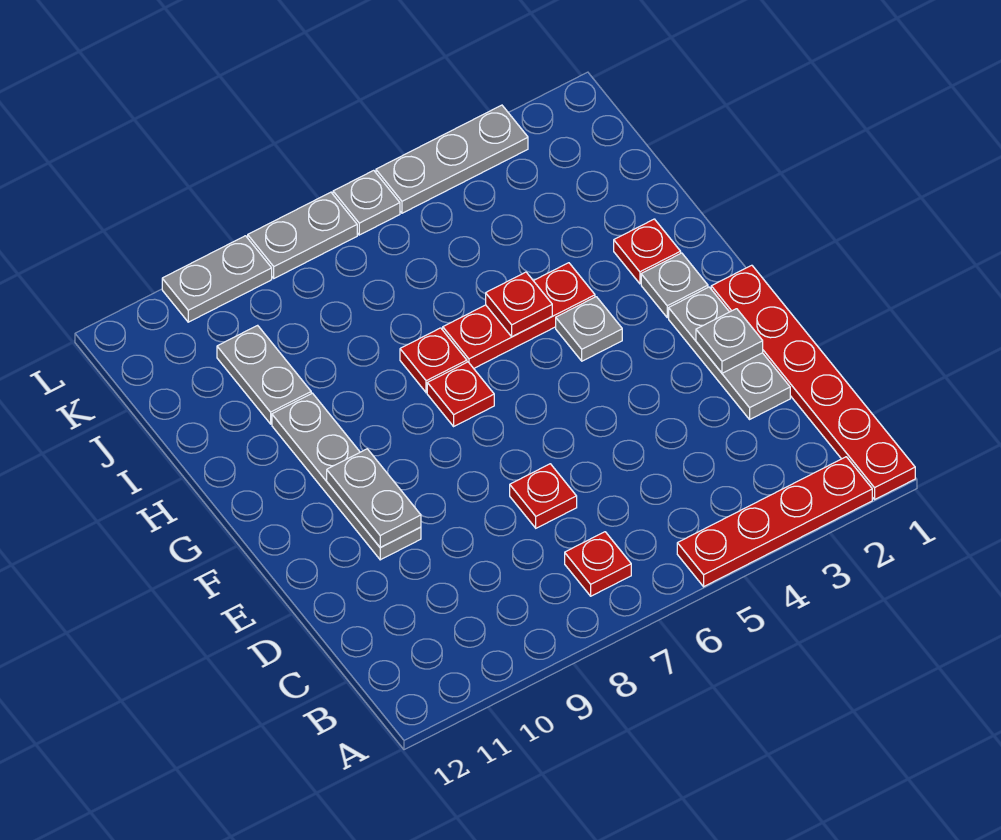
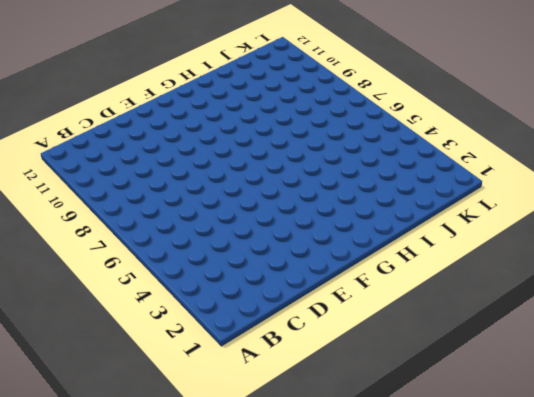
none -> red plate A1:F1 level 1
none -> red plate A2:A5 level 1
none -> red plate B7 level 1

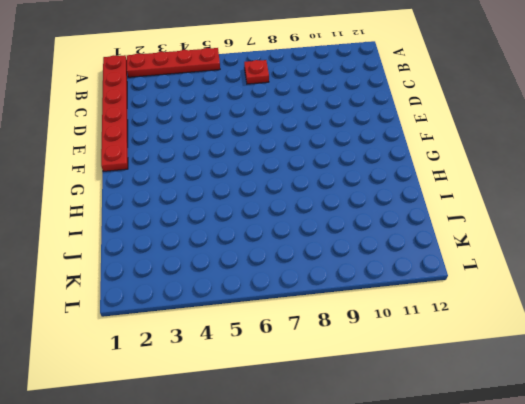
none -> grey plate D2:F2 level 1
none -> red plate D7 level 1
none -> grey plate E10:H10 level 1

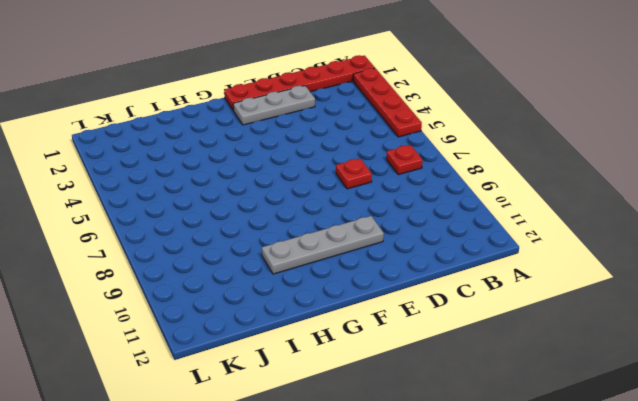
none -> grey plate G2 level 1
none -> grey plate G4 level 1
none -> red plate G7 level 1

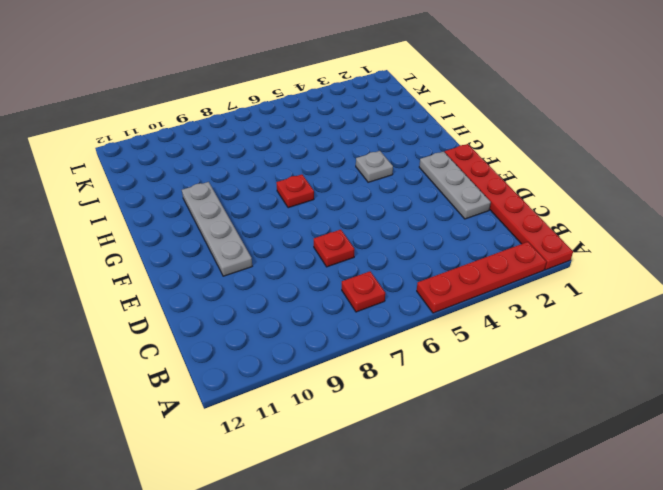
none -> grey plate G2 level 1
none -> red plate H2 level 1
none -> red plate H4:H6 level 1

